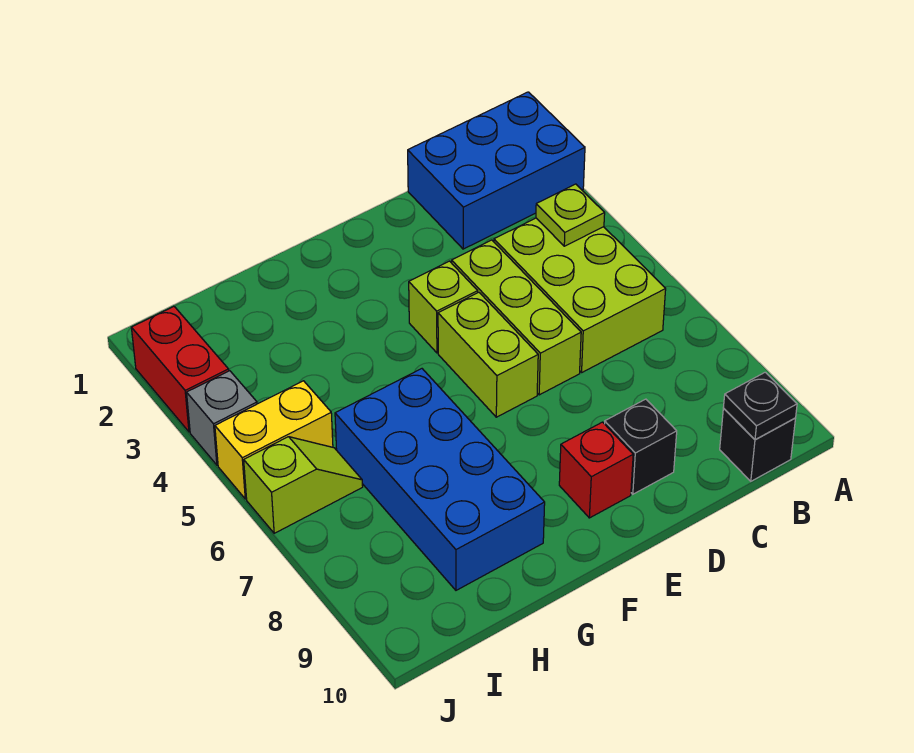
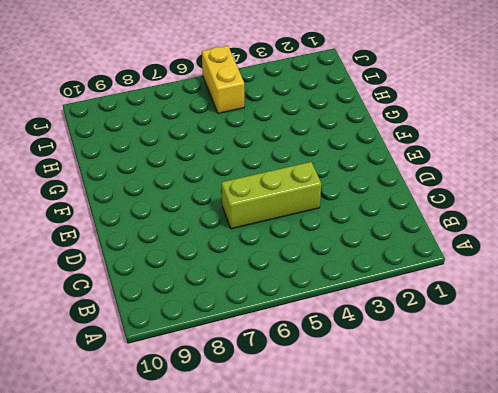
none -> blue brick A1:C2 level 1
none -> lime brick B4:C6 level 1
none -> black brick B10 level 1

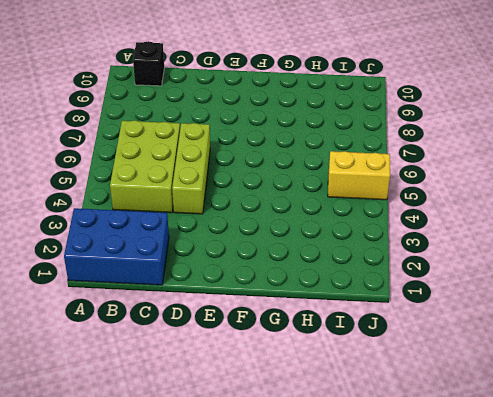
none -> black brick D9 level 1
none -> lime brick E4 level 1
none -> lime brick E5:E6 level 1

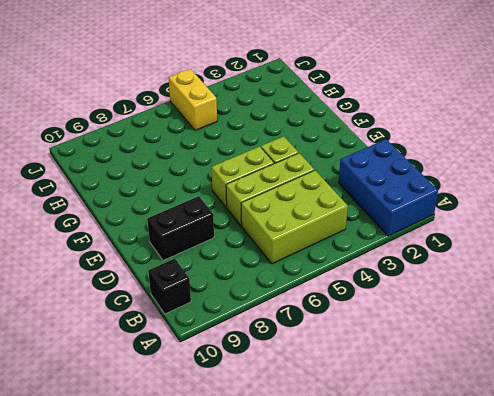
black brick D8:D9 level 1 -> black brick D9 level 1
none -> red brick E9 level 1
none -> blue brick G6:H9 level 1
none -> lime slope I6:J6 level 1 top J

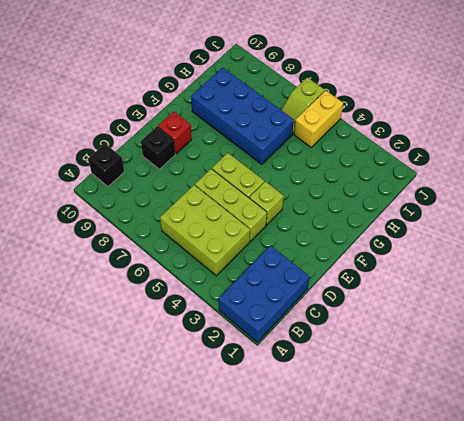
none -> red brick J2:J3 level 1
none -> grey brick J4 level 1
none -> lime plate B4 level 2

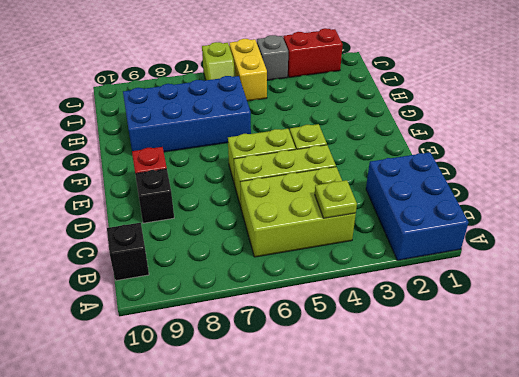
none -> black plate B10 level 2

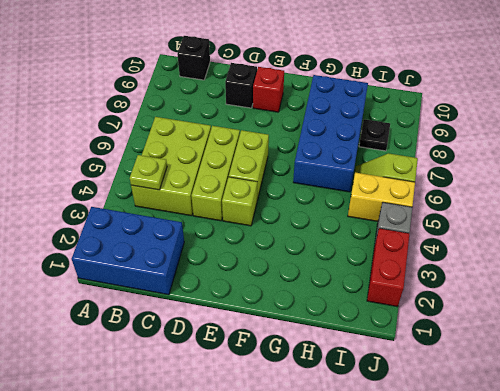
black plate I8 level 1 -> black plate B10 level 2

